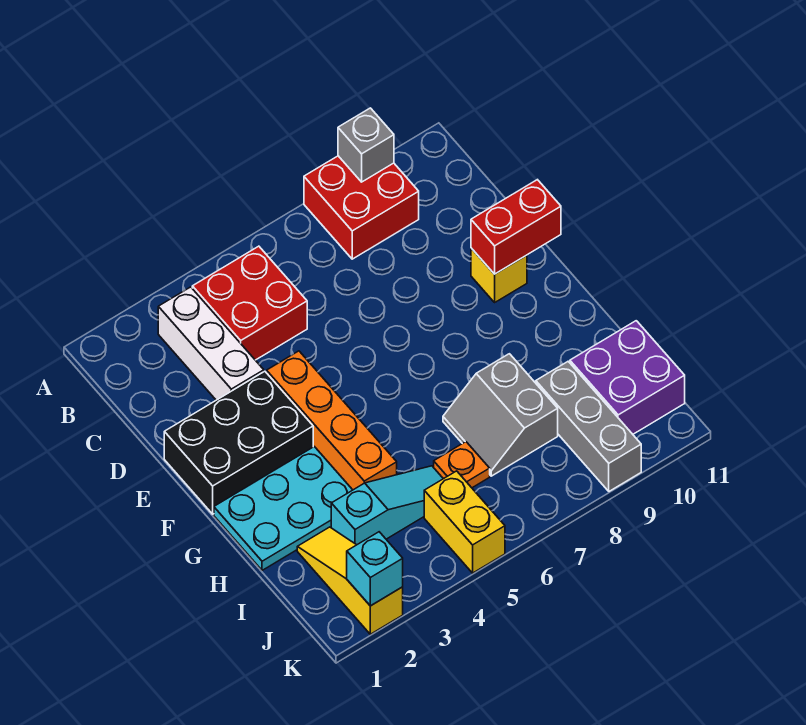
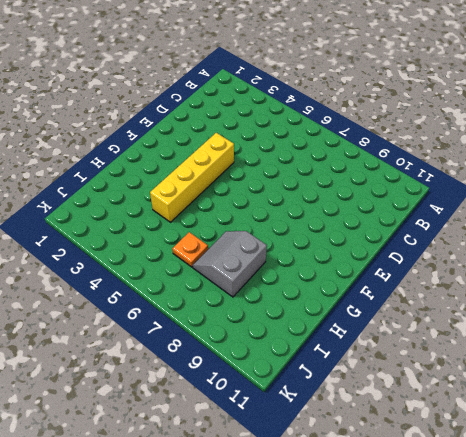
yellow brick E4:H4 level 1 -> orange brick E4:H4 level 1
none -> red brick A8:B9 level 1
none -> white brick B3:D3 level 1
none -> red brick B4:C5 level 1

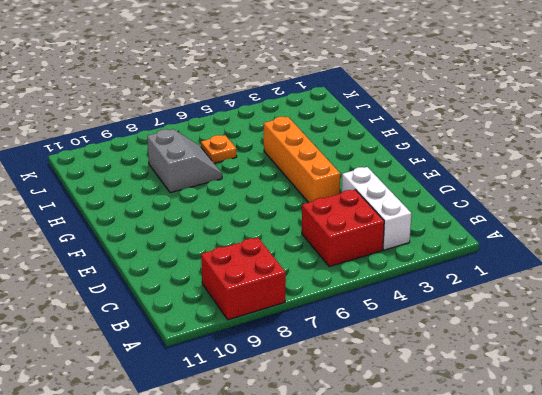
none -> black brick E1:F3 level 1
none -> yellow brick E10 level 1
none -> cyan plate G1:H3 level 1

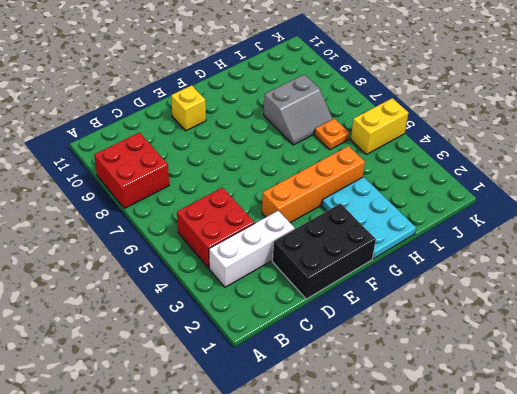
black brick D1:F2 level 1 -> black brick E1:F3 level 1
none -> yellow slope I2:K2 level 1 top K
none -> cyan slope I3:I5 level 1 top 3
none -> grey brick I9:K9 level 1

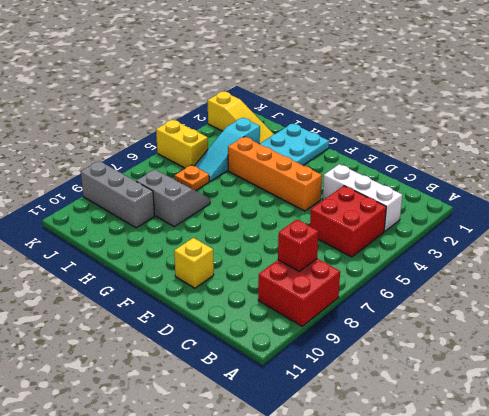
red brick B8 level 2 -> none
none -> black brick E1:F3 level 1
none -> purple brick I10:J11 level 1
none -> grey brick A9 level 2

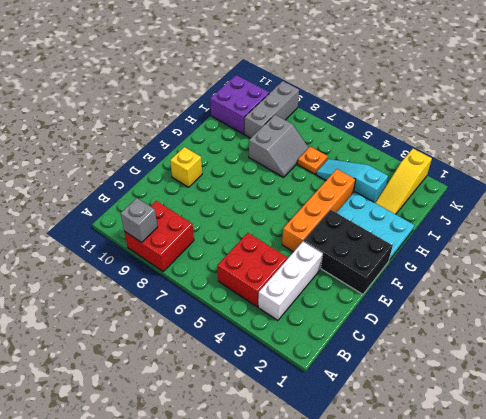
none -> yellow brick J5:K5 level 1
none -> red brick E10:E11 level 2
none -> cyan brick K2 level 2

